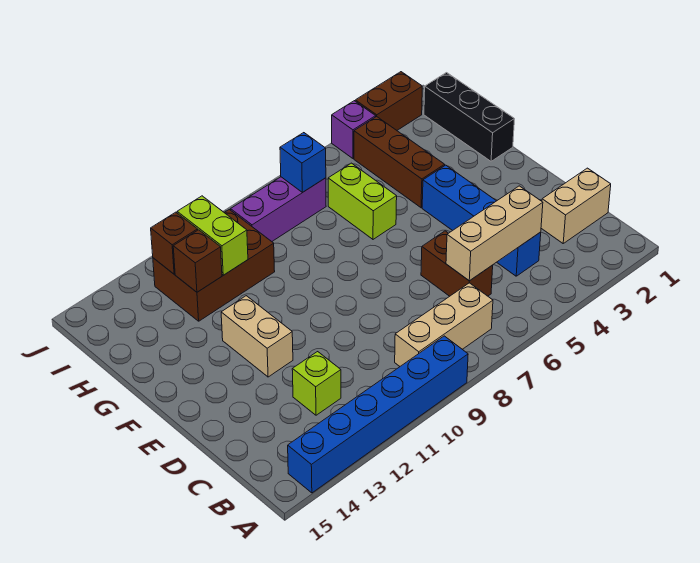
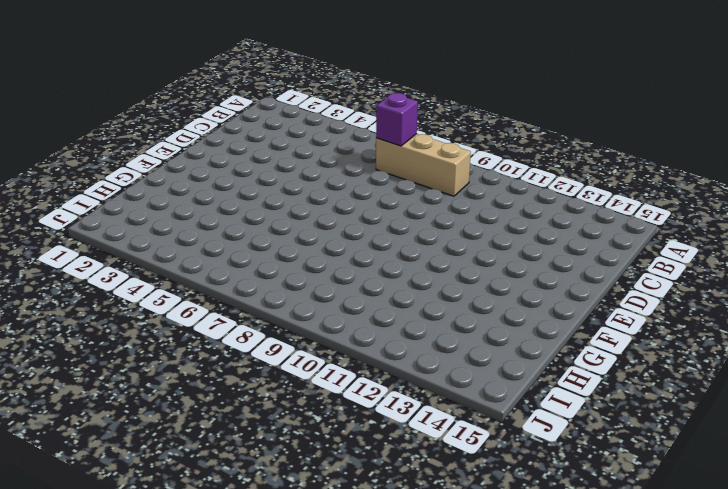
purple brick B7 level 2 -> purple brick J4 level 1
none -> blue brick A9:A14 level 1
none -> tan brick C1:C2 level 1
none -> blue brick C4:F4 level 1

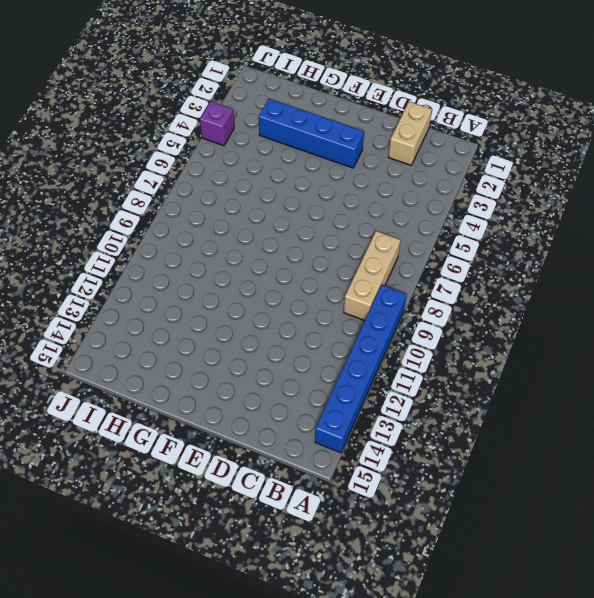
blue brick E3:H3 level 1 -> blue brick C4:F4 level 1
none -> brown brick C6:D6 level 1
none -> lime brick C12 level 1
none -> tan brick E12:F12 level 1

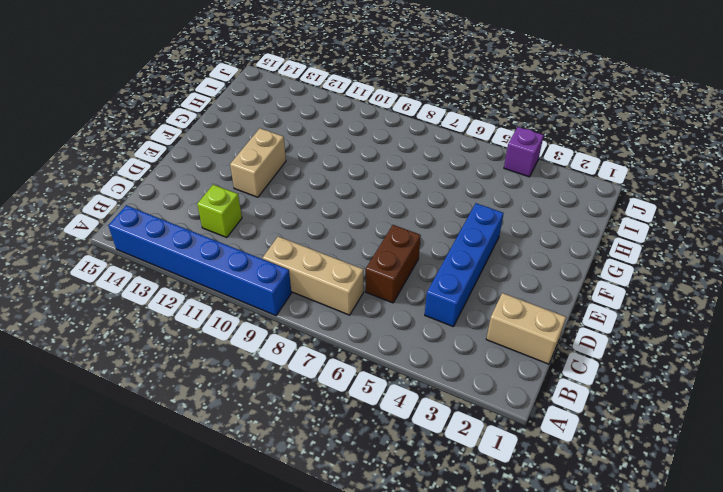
none -> black brick G1:I1 level 1
none -> brown brick G4:I4 level 1
none -> lime brick G6:H6 level 1

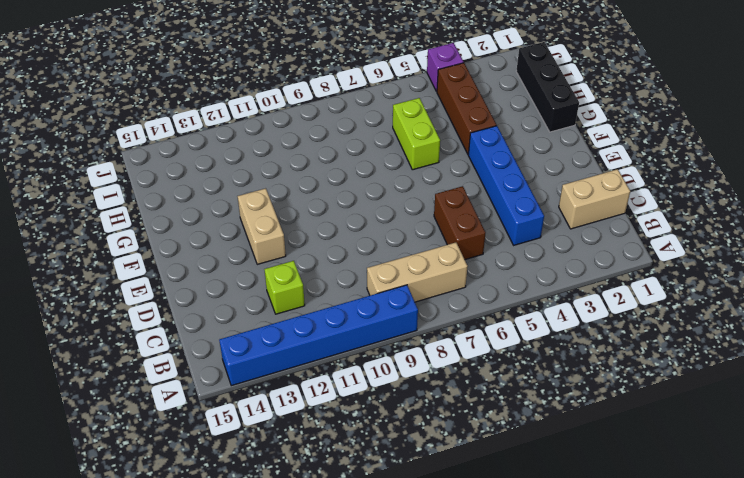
none -> brown brick H10:I12 level 1
none -> purple brick I7:I9 level 1
none -> brown brick J2:J3 level 1

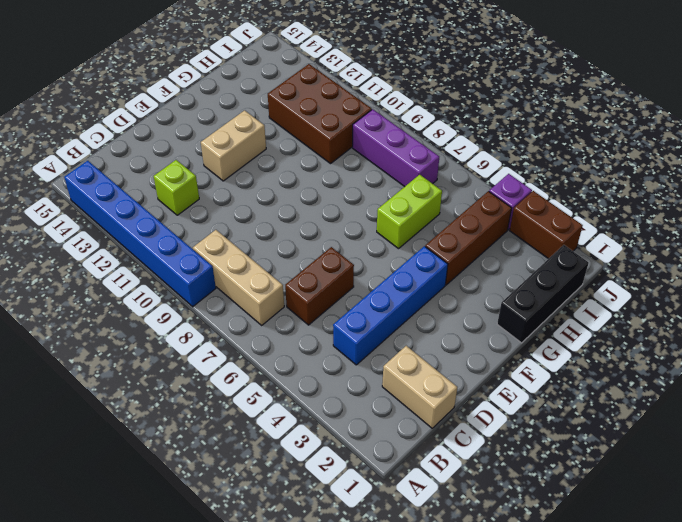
none -> tan brick C4:C6 level 2
none -> lime brick H11:I11 level 2
none -> brown brick H12 level 2

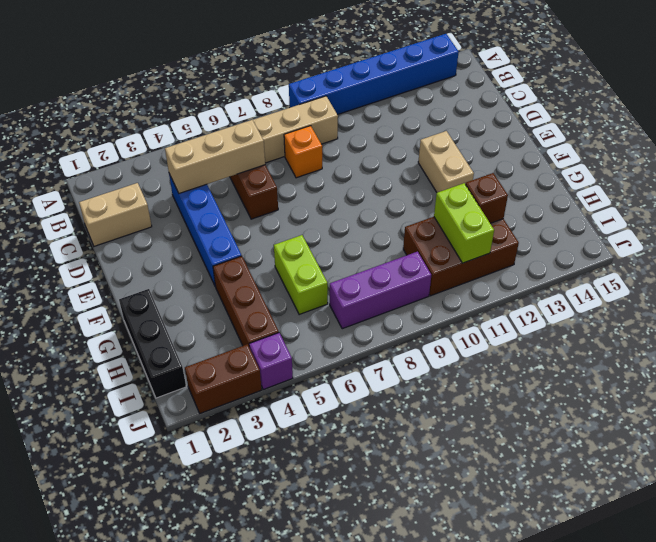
orange brick C8 level 1 -> none
none -> lime brick C12 level 1
none -> blue brick I7 level 2
none -> brown brick I12 level 2

